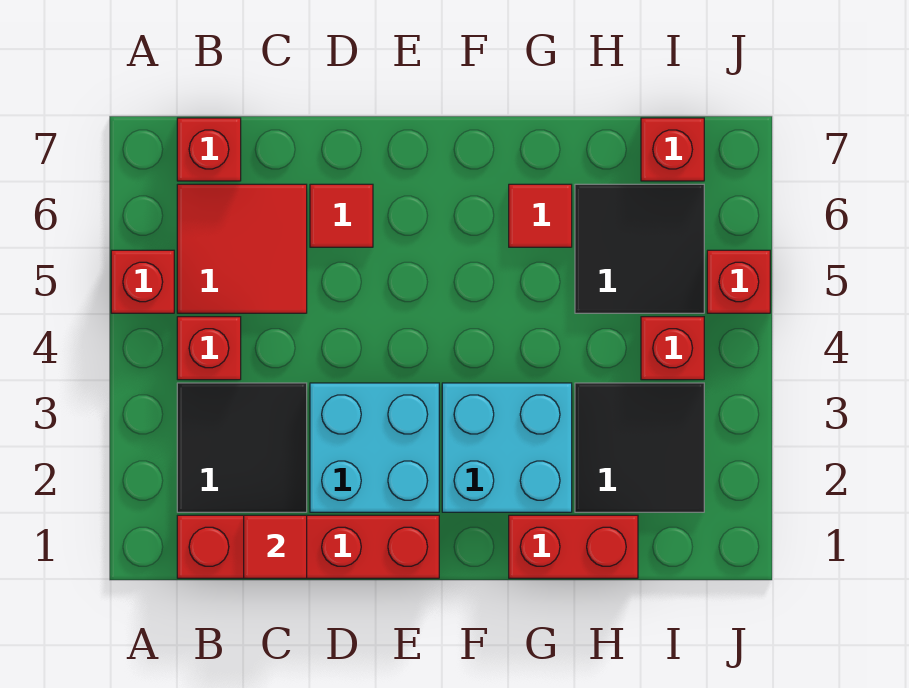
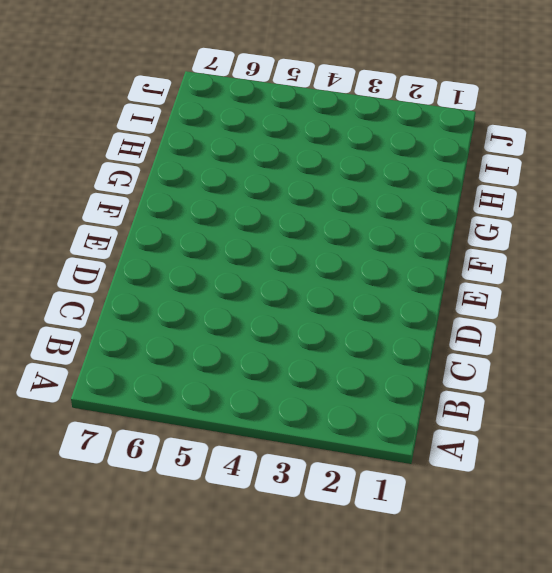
none -> red brick A5 level 1
none -> red brick B1:E1 level 1
none -> black tile B2:C3 level 1

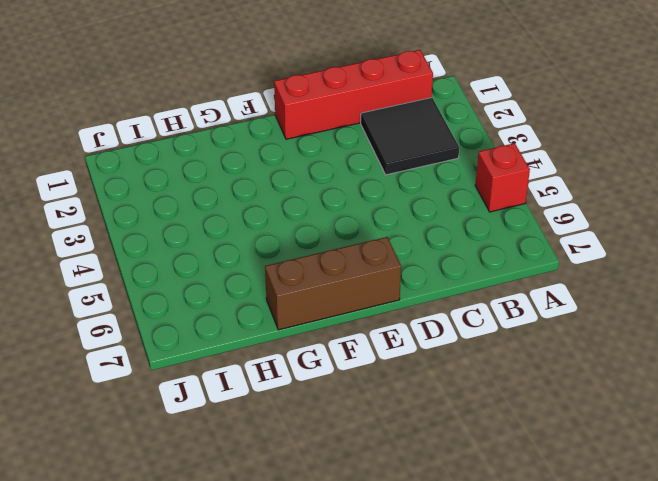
brown brick E7:G7 level 1 -> none
none -> red brick B4 level 1
none -> red tile B5:C6 level 1
none -> red brick B7 level 1

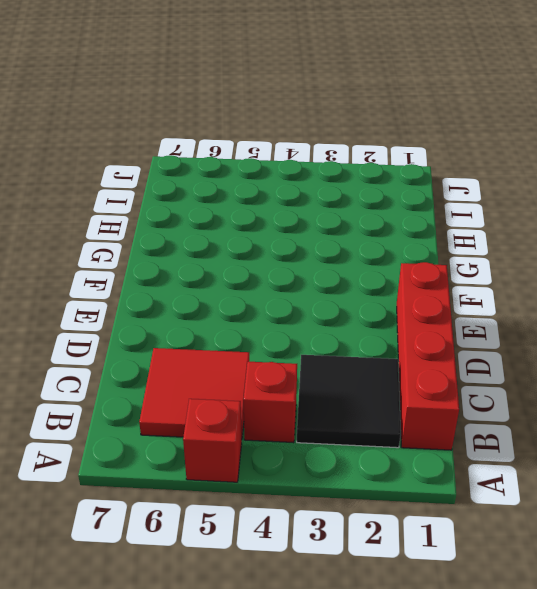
none -> red brick B7 level 1
none -> cyan brick D2:E3 level 1
none -> red tile D6 level 1

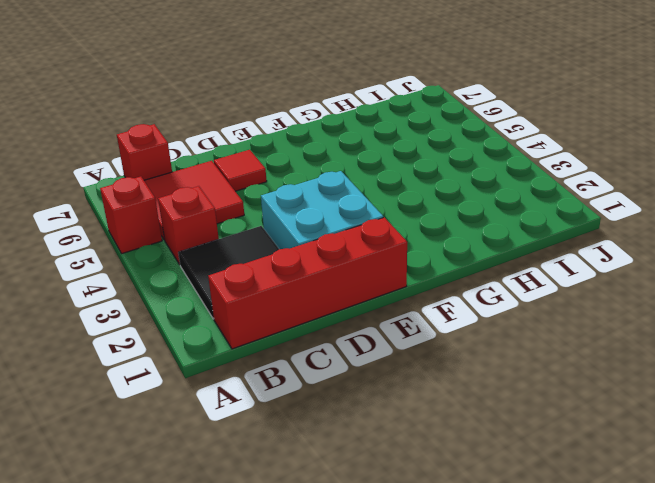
none -> cyan brick F2:G3 level 1
none -> red brick G1:H1 level 1
none -> red tile G6 level 1

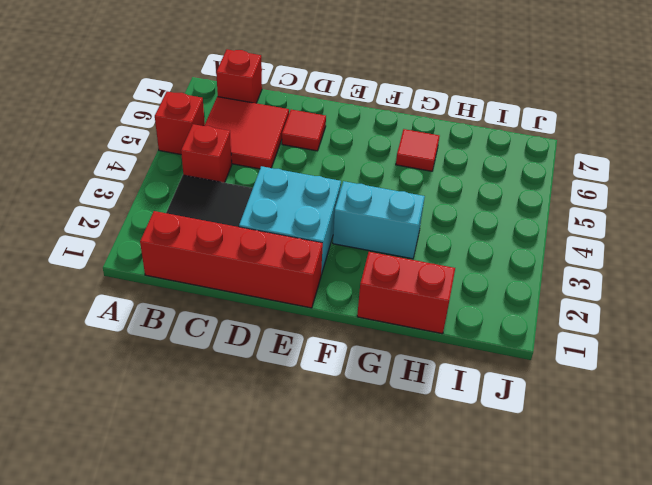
cyan brick F3:G3 level 1 -> cyan brick F2:G3 level 1
none -> black tile H2:I3 level 1
none -> black tile H5:I6 level 1
none -> red brick I4 level 1

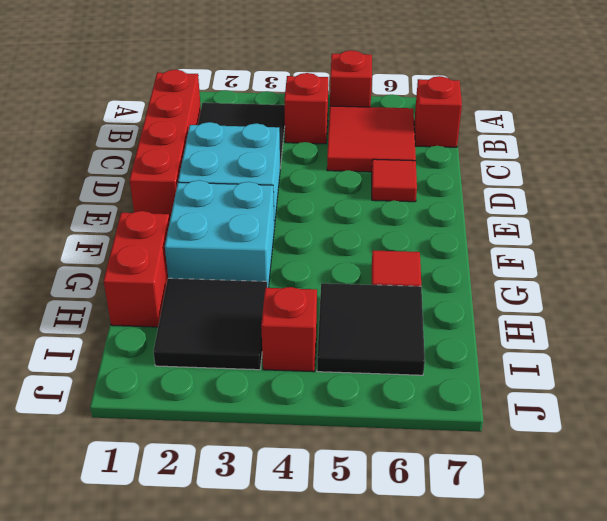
none -> red brick I7 level 1
none -> red brick J5 level 1
none -> red tile C1 level 2

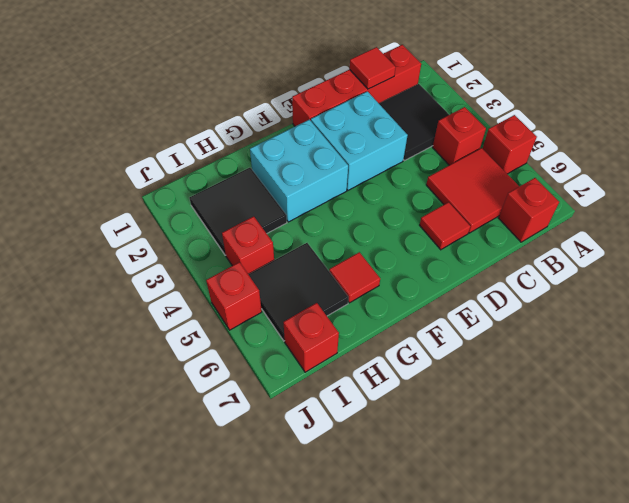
none -> red brick G1:H1 level 1

